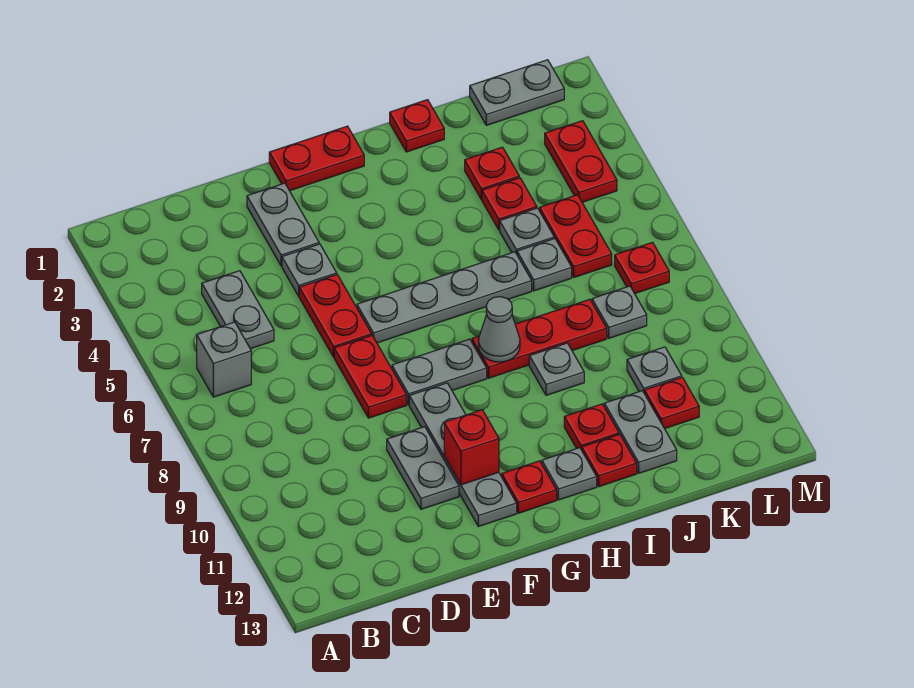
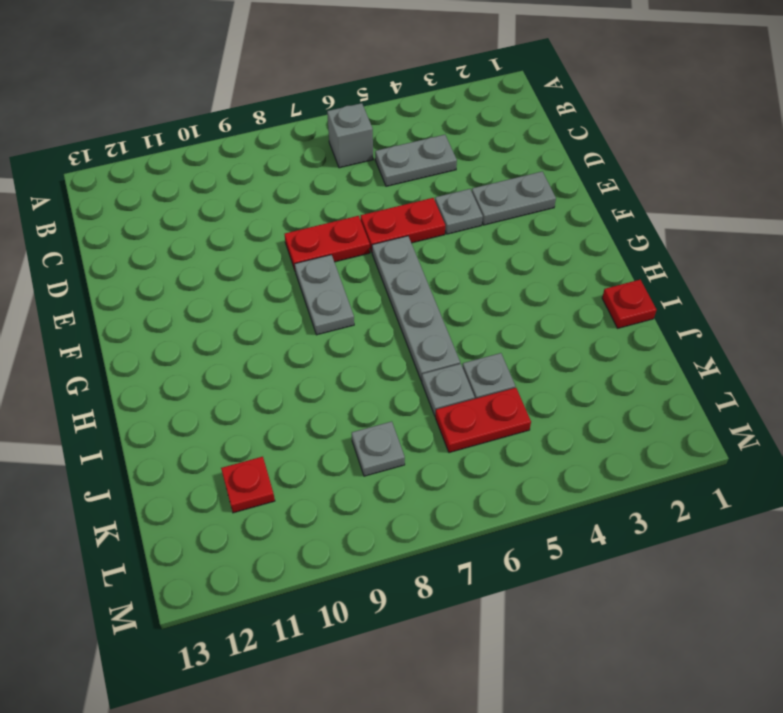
none -> grey plate E10:E11 level 1
none -> red plate F1:G1 level 1
none -> grey plate F9:F12 level 1
none -> red plate G12 level 1

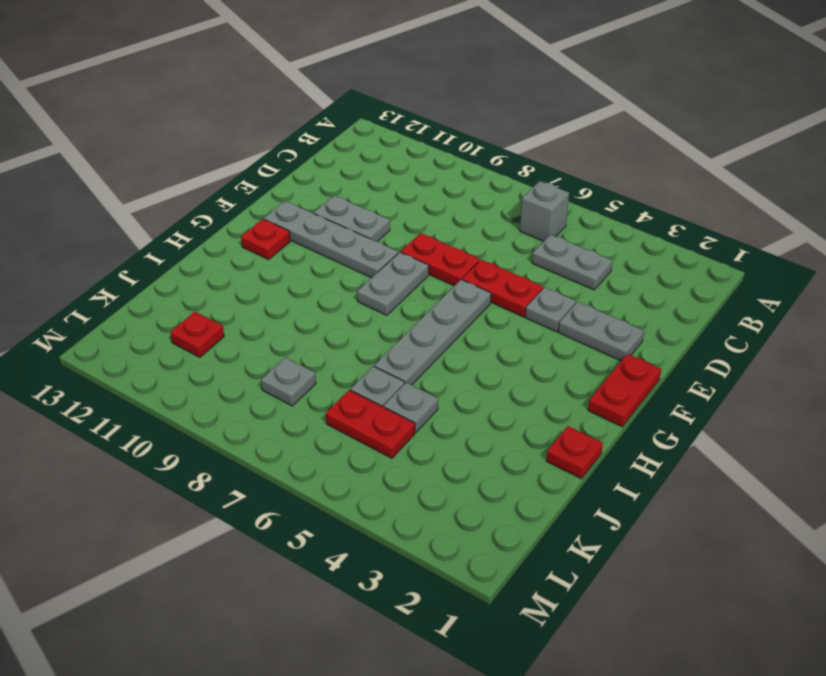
none -> red plate H8:J8 level 1
none -> grey plate H12 level 1
none -> grey plate I9 level 1
none -> red plate I11 level 1

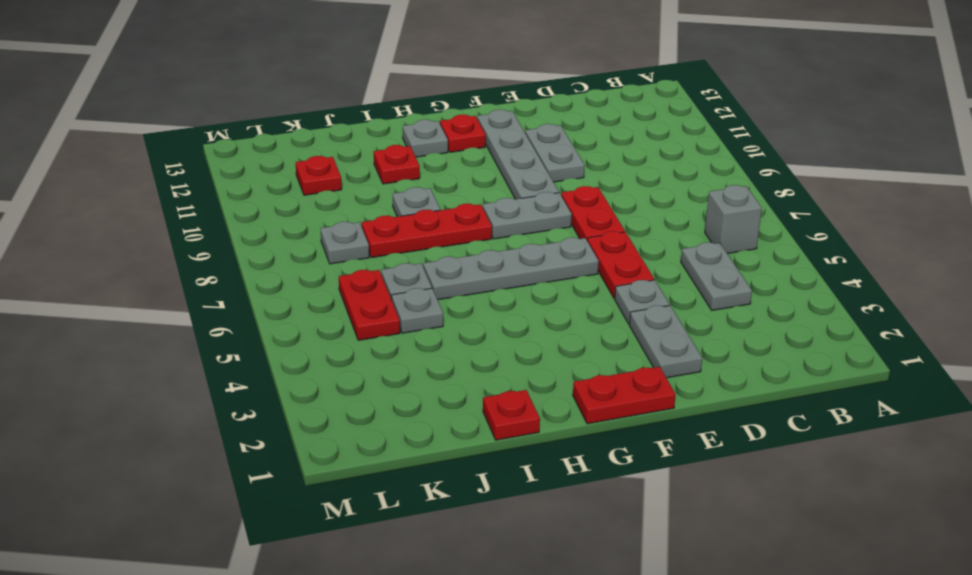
none -> red plate I12 level 1
none -> red plate J3 level 1
none -> red plate J4 level 1
none -> grey plate J11:J12 level 1

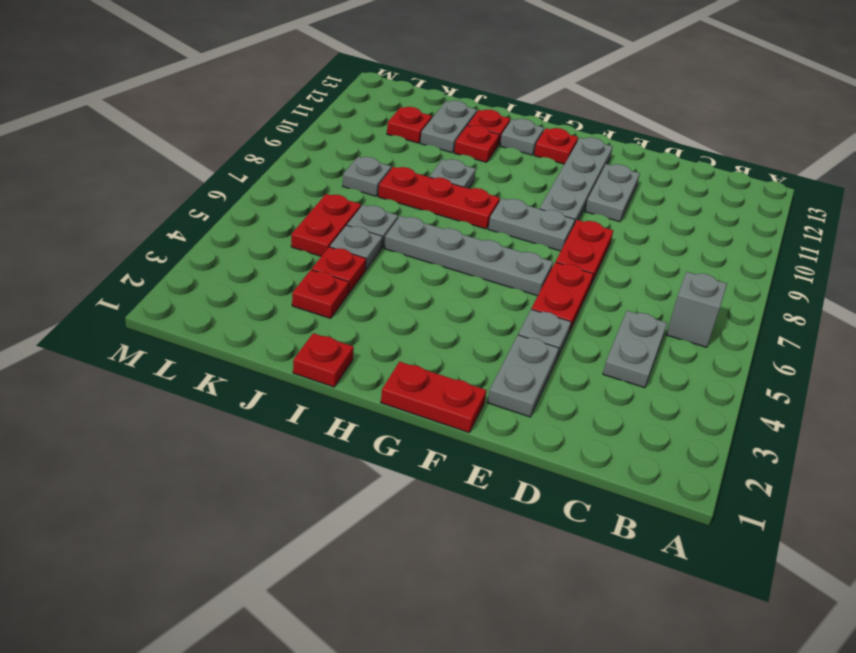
none -> grey plate K1:L1 level 1
none -> grey plate K10 level 1
none -> red plate L3:L4 level 1
none -> red plate L7 level 1

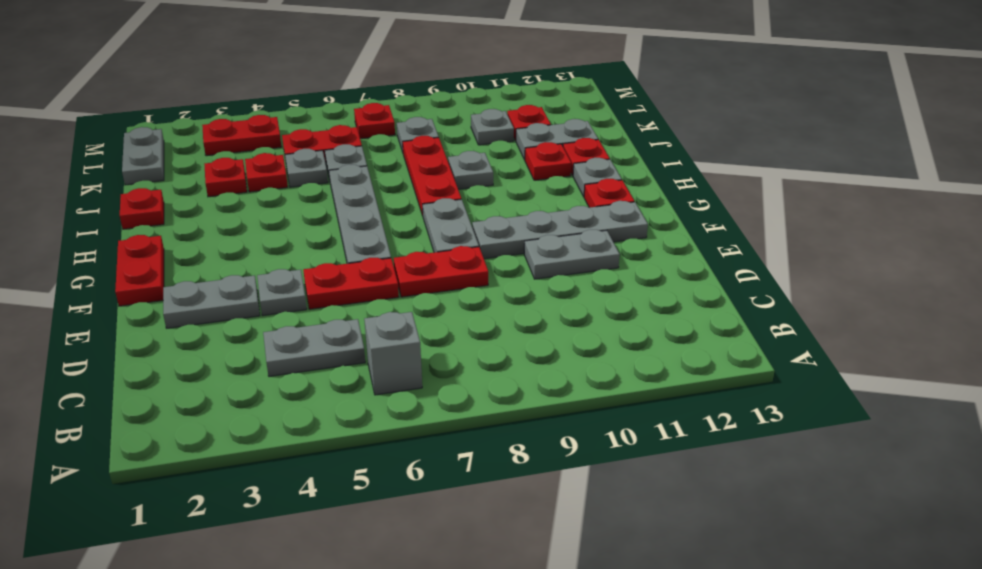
none -> red brick F11 level 2
none -> grey cone H8 level 2

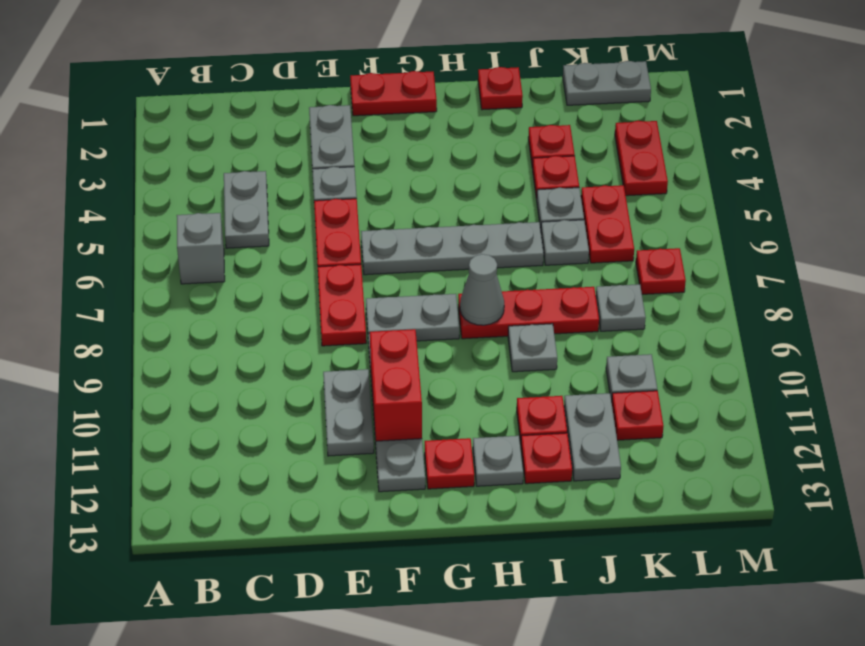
red brick F10:F11 level 2 -> red brick F11 level 2

